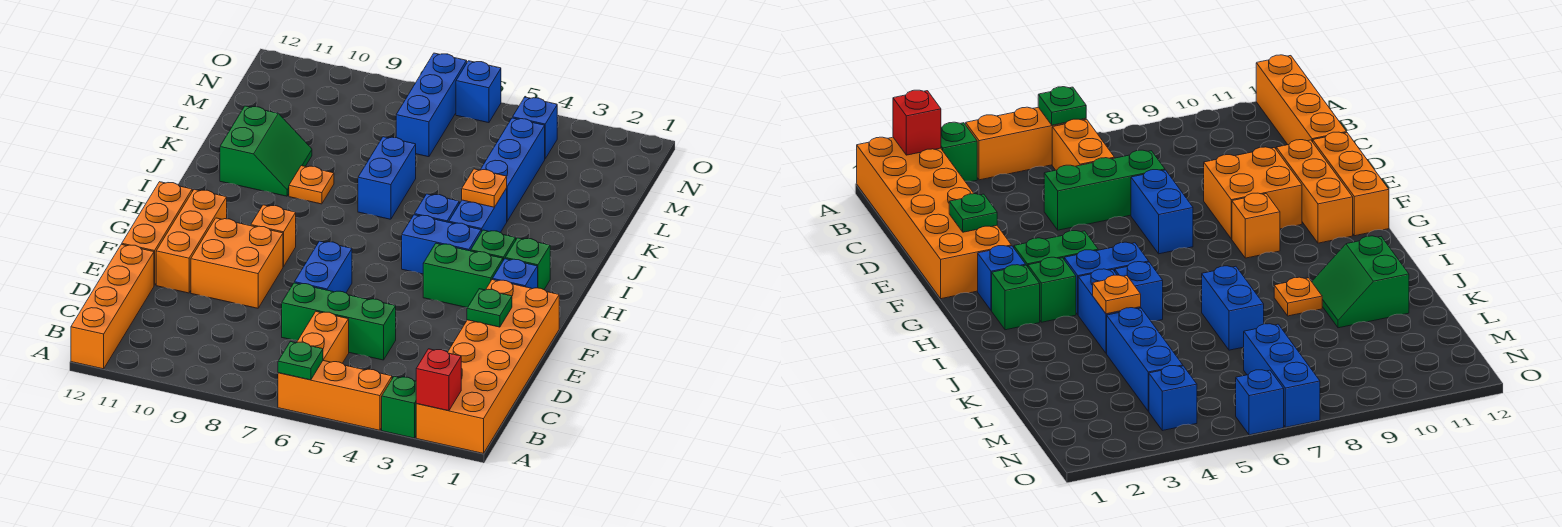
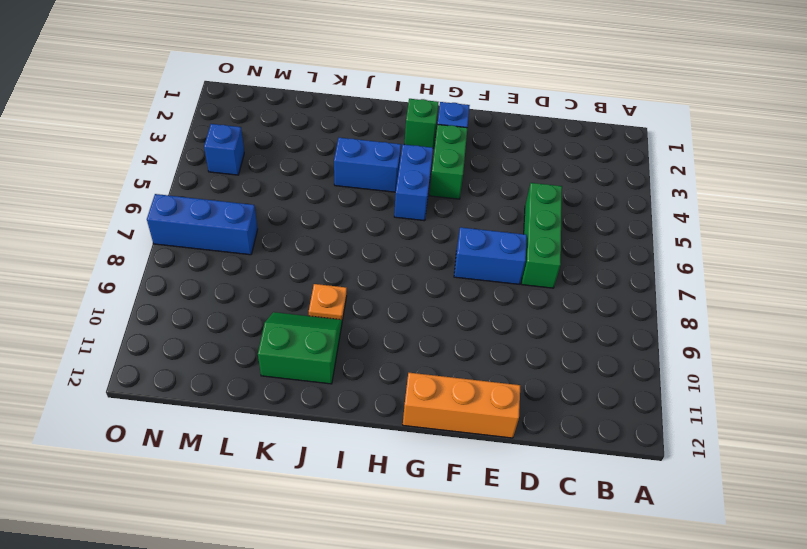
none -> orange brick A1:F2 level 1
none -> green brick A3 level 1
none -> orange brick A4:A6 level 1

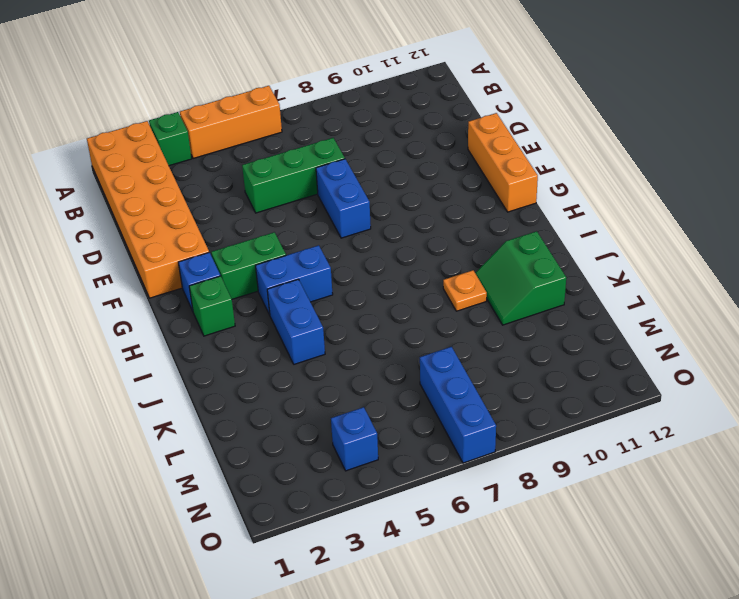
none -> orange brick A12:D12 level 1
none -> orange brick B6:C6 level 1
none -> orange brick E9:F10 level 1

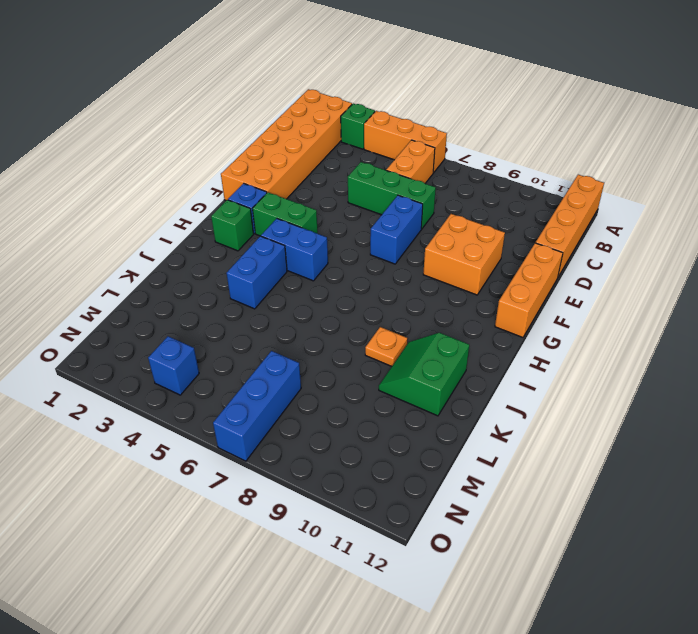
none -> orange brick E11:G11 level 1
none -> orange brick G9 level 1
none -> green brick H3 level 1

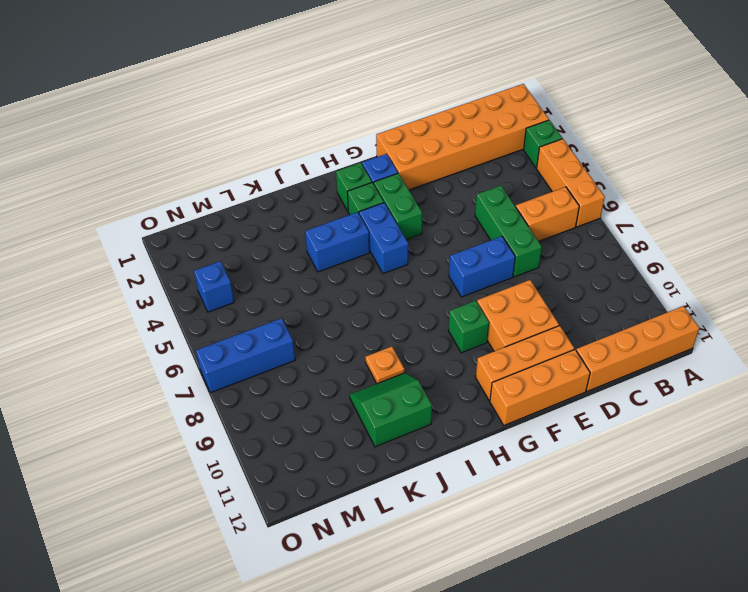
green brick G9 level 1 -> orange brick G9 level 1
none -> blue brick I5 level 1
none -> blue brick J7:K7 level 1
none -> blue brick K4:M4 level 1

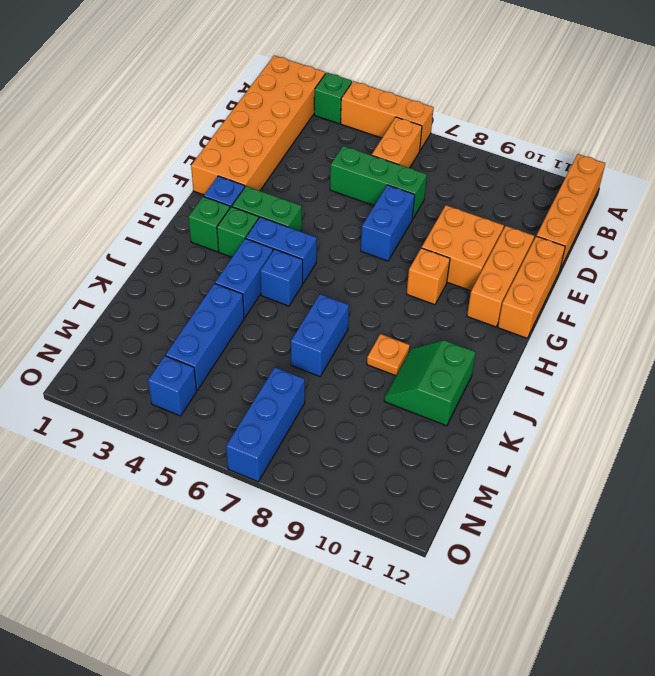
none -> blue brick O6 level 1
none -> red brick A2 level 2
none -> green plate A6 level 2

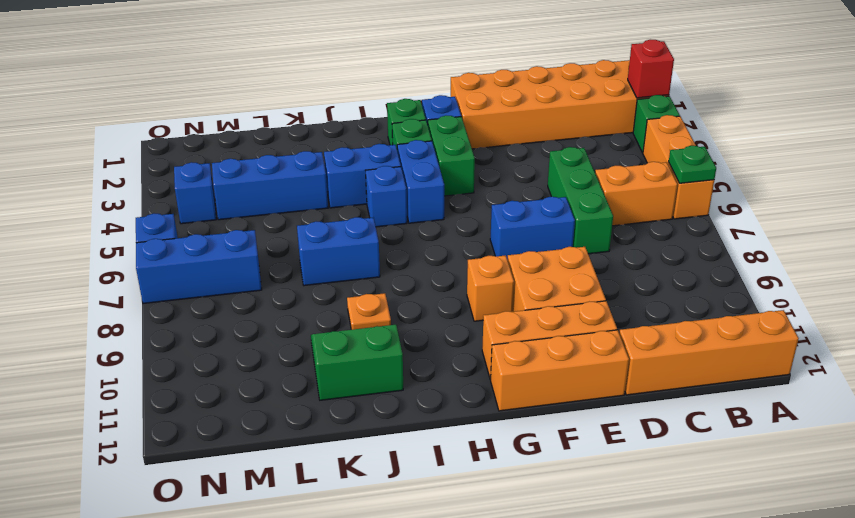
none -> green plate E2 level 2
none -> orange plate J4 level 2

